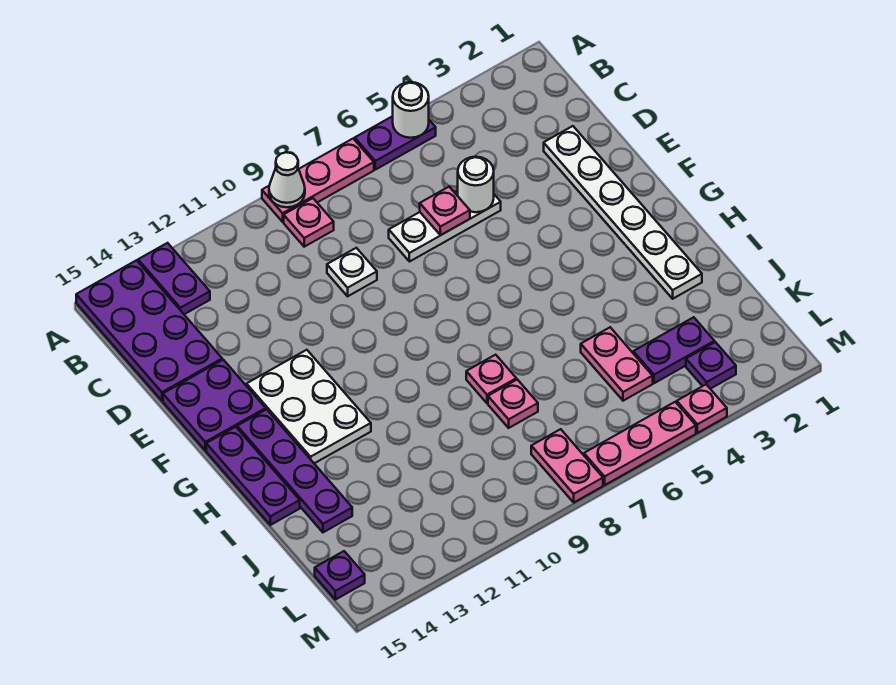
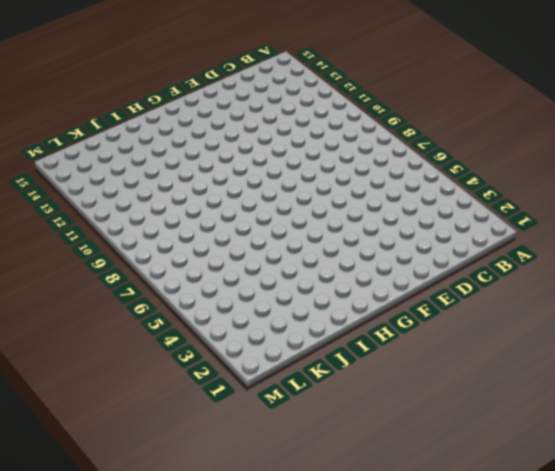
none -> purple plate A5:A6 level 1
none -> pink plate A7:A9 level 1
none -> purple plate A13:B13 level 1

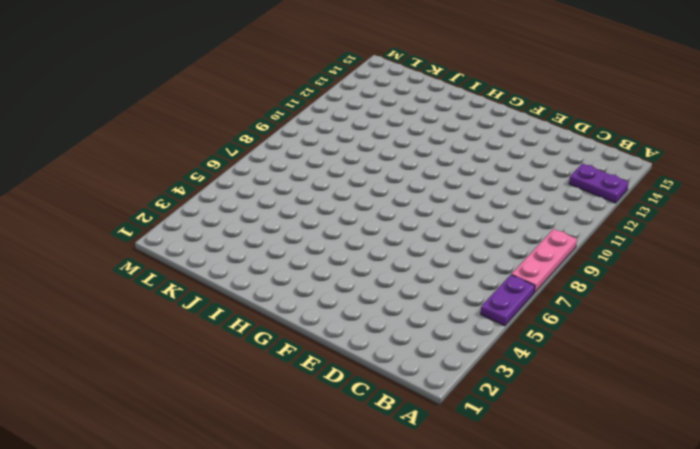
none -> purple plate A14:D15 level 1
none -> pink plate B9 level 1
none -> white plate D2:I2 level 1

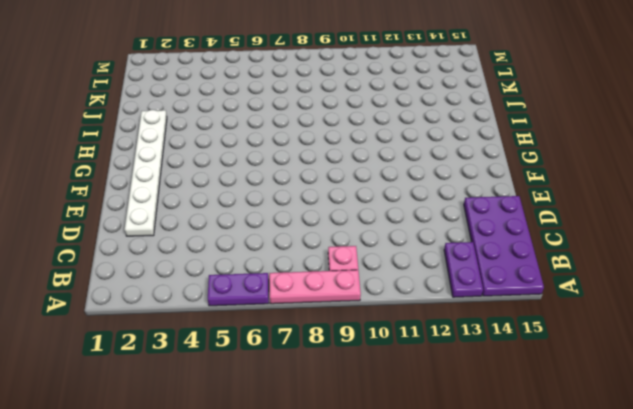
none -> white plate D5:D7 level 1
none -> white plate D9 level 1
none -> purple plate E14:F15 level 1

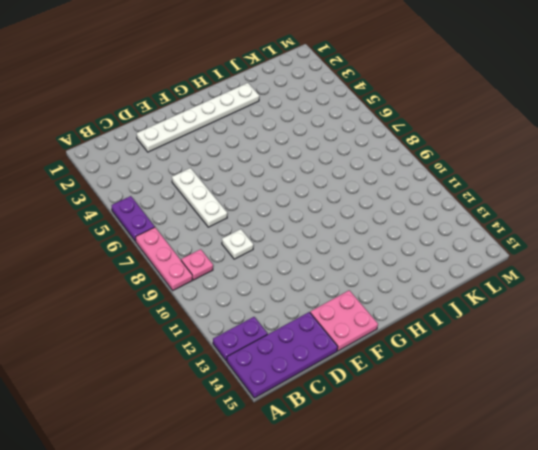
pink plate E14:F15 level 1 -> purple plate E14:F15 level 1
none -> white plate F12:H13 level 1
none -> purple plate G14:J14 level 1
none -> purple plate G15:I15 level 1

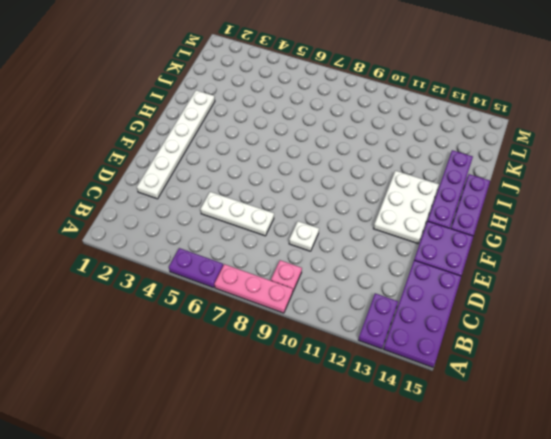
none -> pink plate I8 level 1
none -> pink plate J5:K5 level 1
none -> pink plate J8 level 1

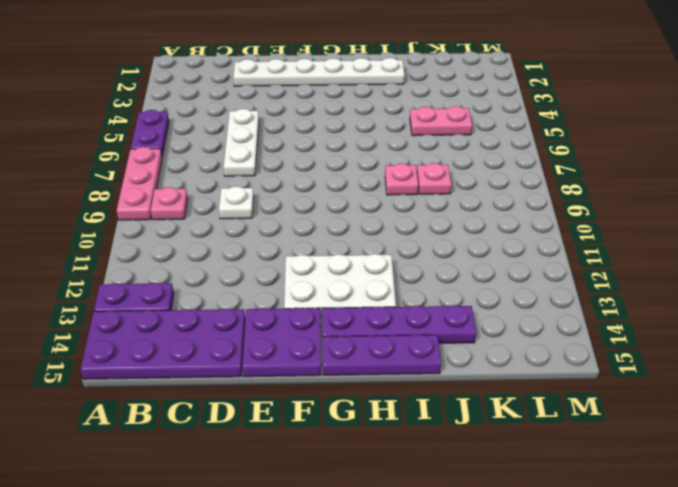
none -> purple plate K3:K4 level 1
none -> purple plate L3 level 1
none -> pink plate L8:M8 level 1

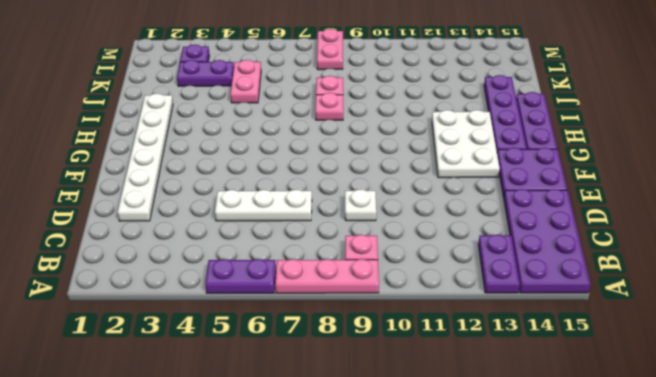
none -> purple plate L15 level 1
none -> pink plate M4 level 1
none -> pink plate M5:M7 level 1

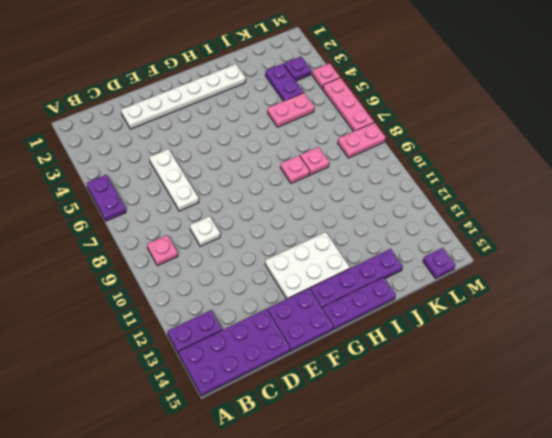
none -> pink plate A7:A9 level 1
none -> white round brick A5 level 2
none -> white cone A9 level 2

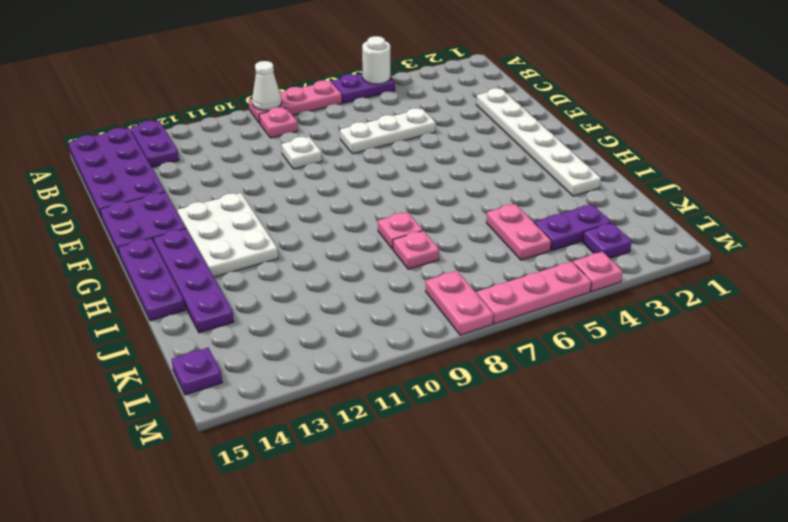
none -> white round brick D5 level 2
none -> pink plate D6 level 2

